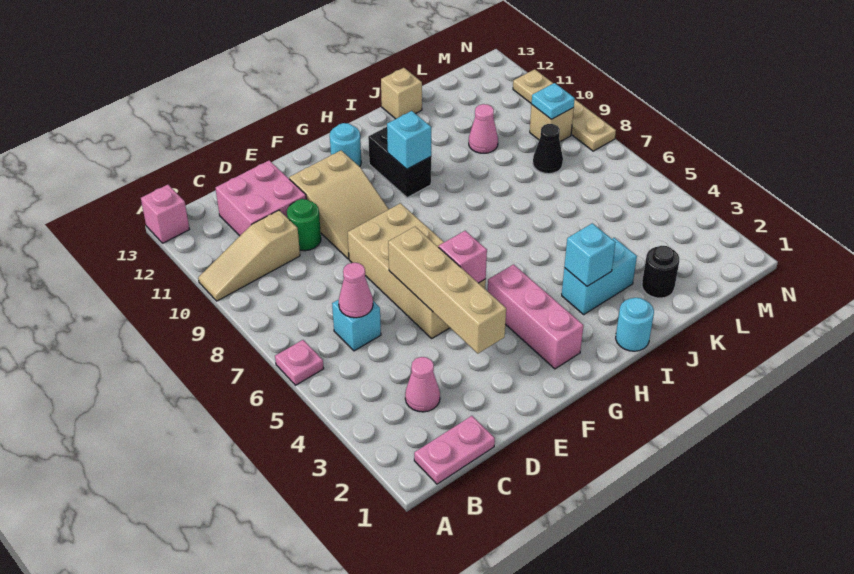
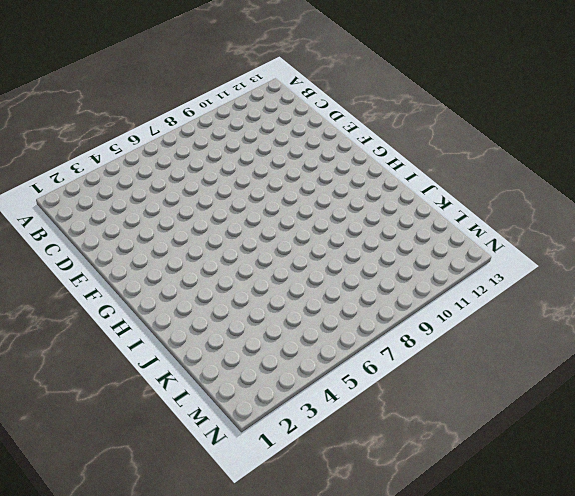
none -> pink plate A6 level 1
none -> tan slope A10:C10 level 1 top C
none -> pink brick A13 level 1

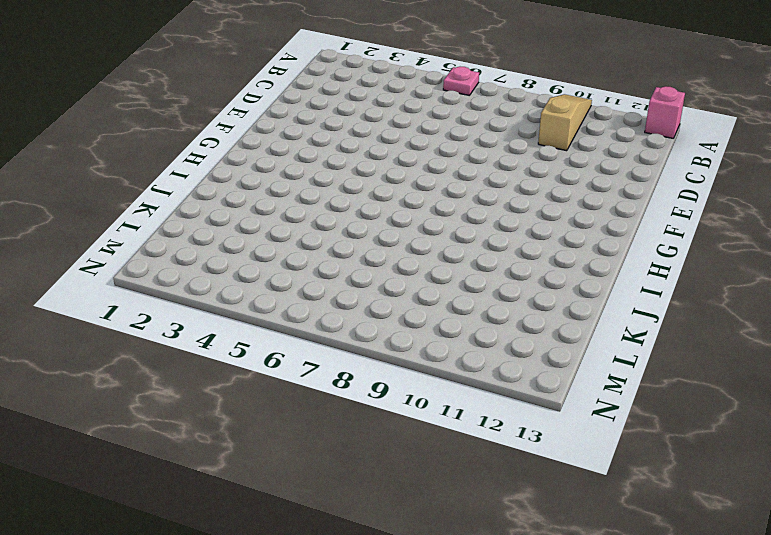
none -> pink plate B1:C1 level 1
none -> pink cone C3 level 1
none -> cyan brick C6 level 1

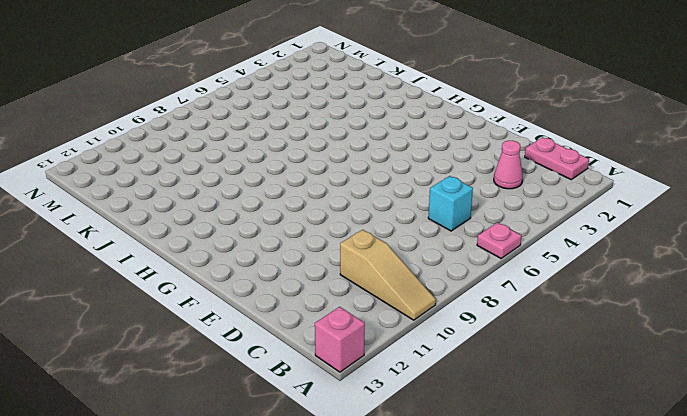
none -> pink brick C11:D12 level 1
none -> green round brick D10 level 1
none -> tan brick E5:F8 level 1

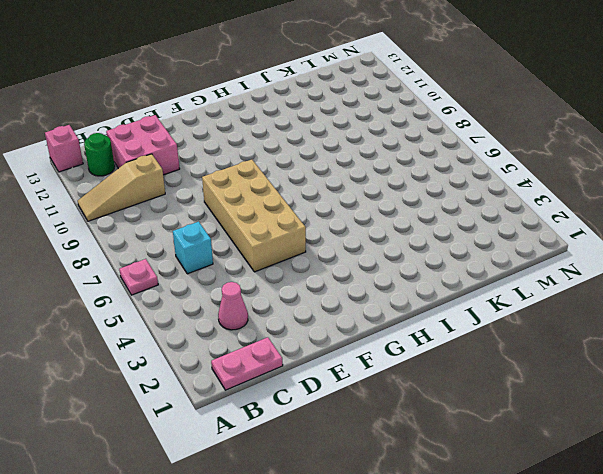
green round brick B12 level 1 -> green round brick D10 level 1
none -> tan slope E9:F11 level 1 top 11
none -> pink brick G2:G4 level 1
none -> cyan round brick G12 level 1

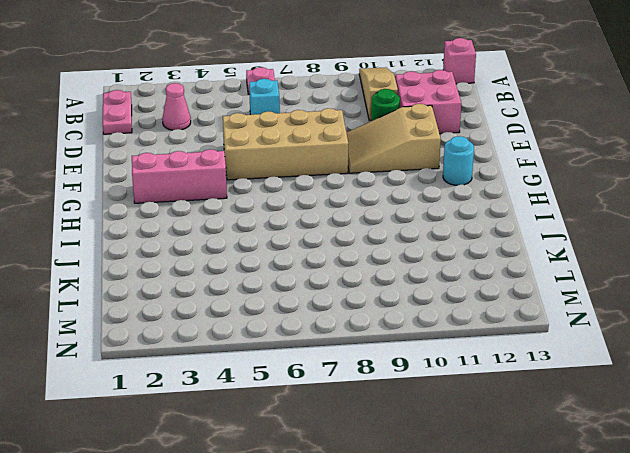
none -> black brick H10:H11 level 1
none -> cyan round brick I1 level 1
none -> cyan brick I3:J3 level 1

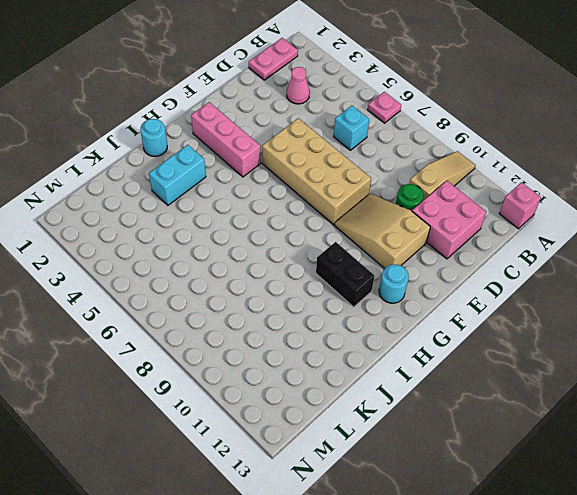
none -> tan brick J13 level 1
none -> black round brick K2 level 1
none -> pink cone K10 level 1

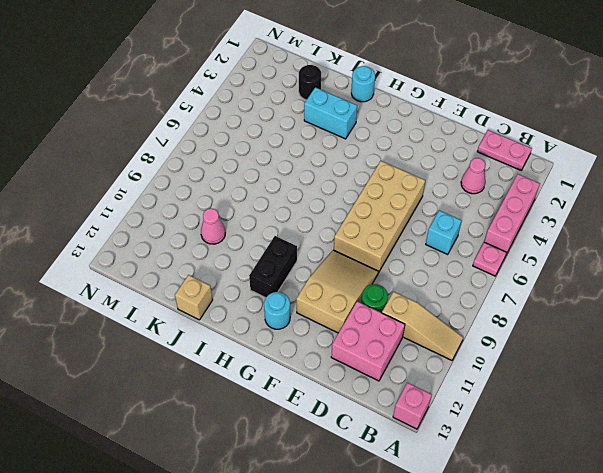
pink brick A3:A5 level 1 -> pink brick G2:G4 level 1
none -> black cone L8 level 1
none -> tan brick M9 level 1
none -> tan plate N8:N11 level 1

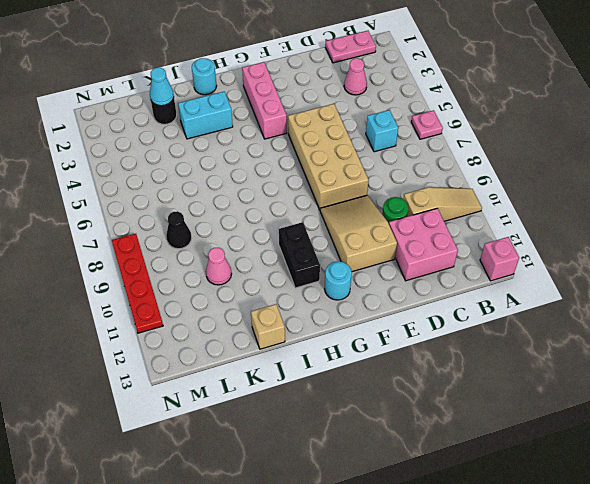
cyan cone K2 level 2 -> none
red plate N8:N11 level 1 -> tan plate N8:N11 level 1
none -> tan brick M9 level 1
none -> pink cone C6 level 2
none -> tan brick E3:E6 level 2

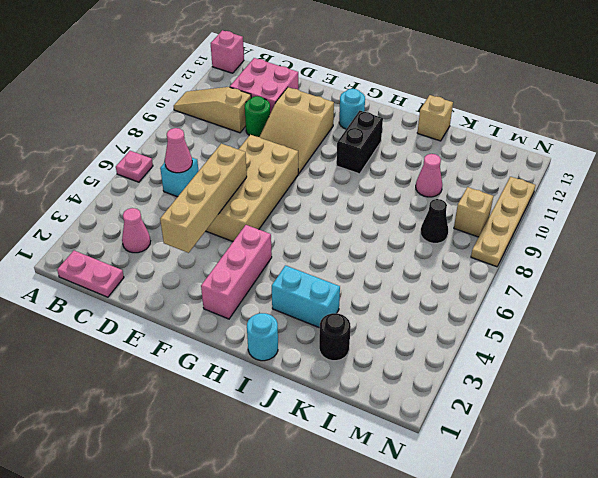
none -> pink brick F5 level 2
none -> cyan brick H10 level 2
none -> cyan brick I3 level 2

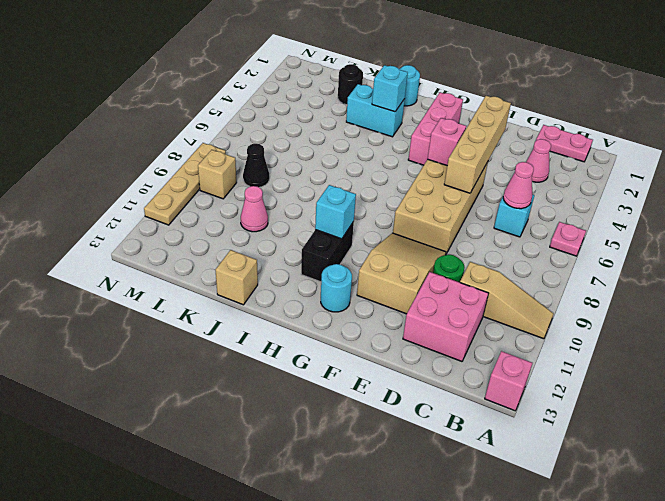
none -> cyan plate M9 level 2

